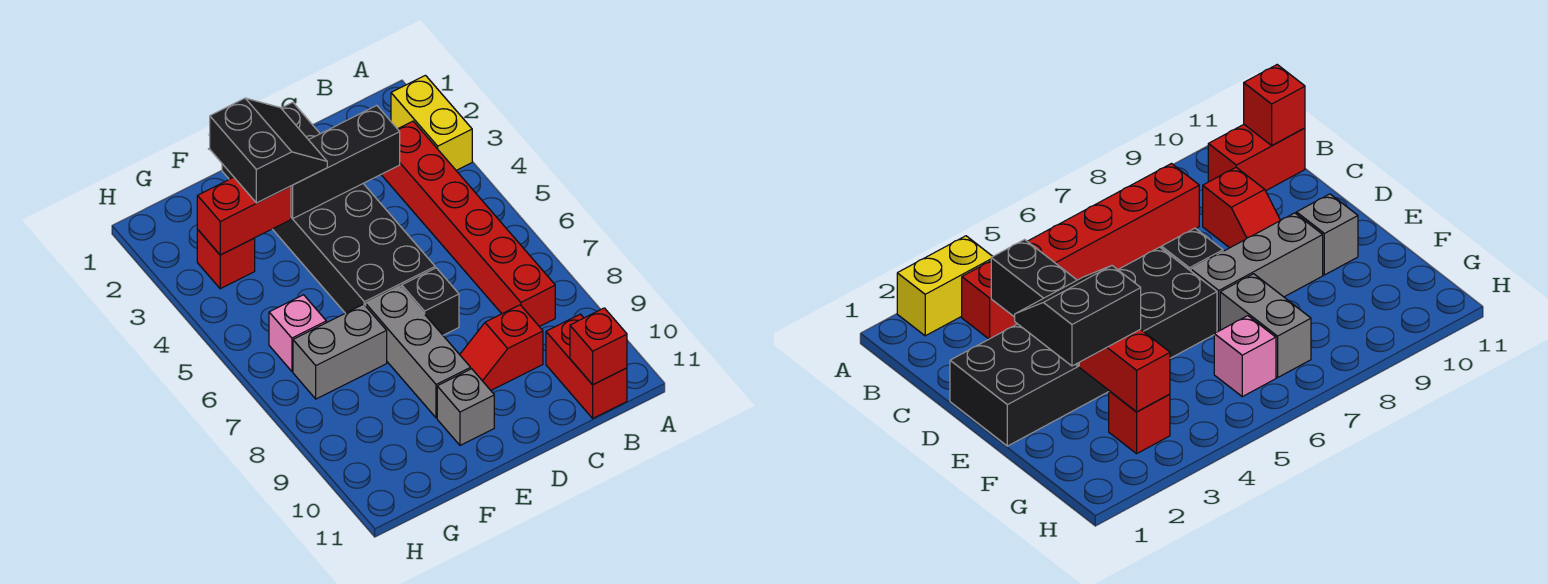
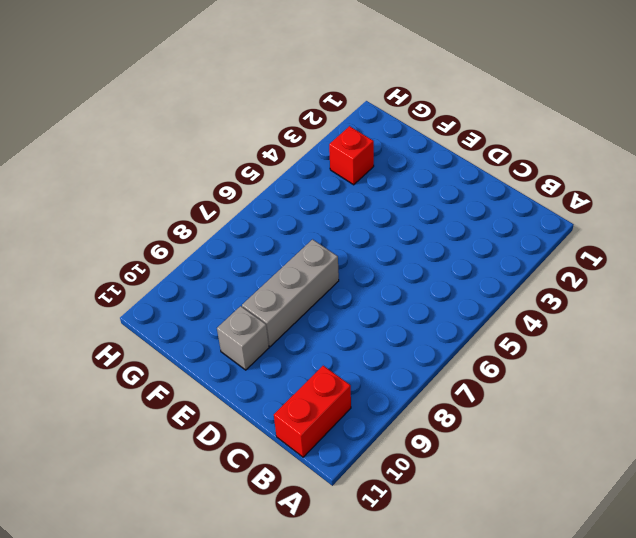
none -> yellow brick A2:A3 level 1
none -> red brick B3:B8 level 1
none -> red slope C9:D9 level 1 top C

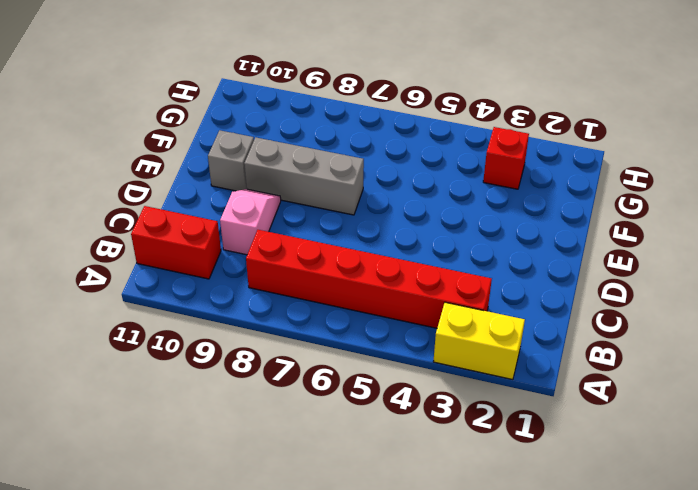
pink slope C9:D9 level 1 top C -> red slope C9:D9 level 1 top C
none -> black brick D1:E6 level 1
none -> black brick D7 level 1
none -> grey brick F7:G7 level 1

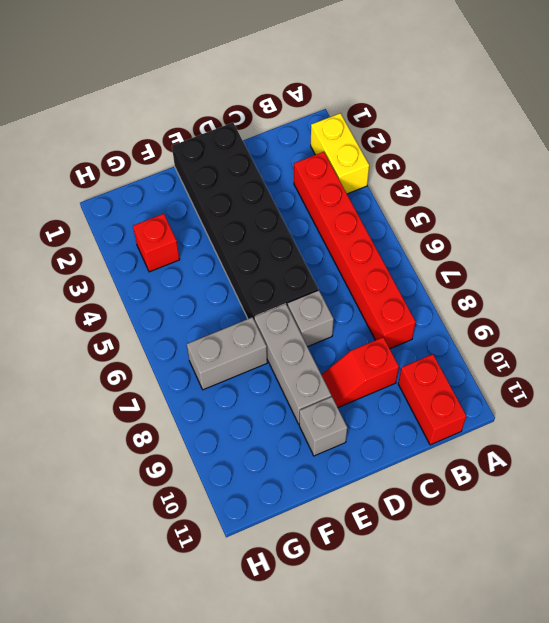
grey brick D7 level 1 -> black brick D7 level 1
none -> pink brick G6 level 1
none -> red brick B11 level 2
none -> black brick C3:E3 level 2

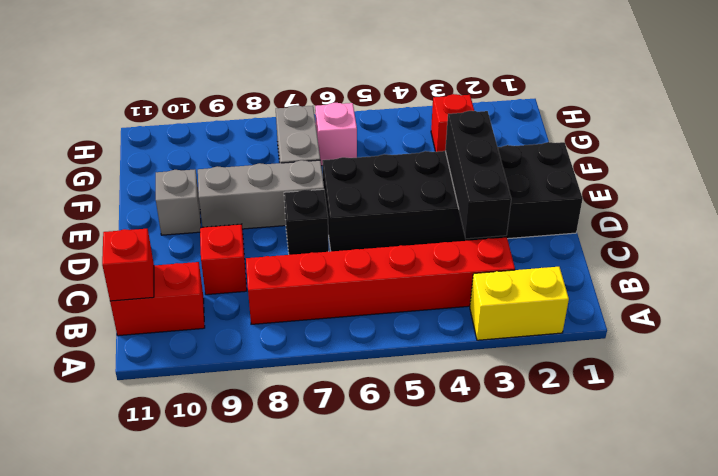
none -> red brick F3:G3 level 2
none -> black slope E2:F3 level 3 top F

